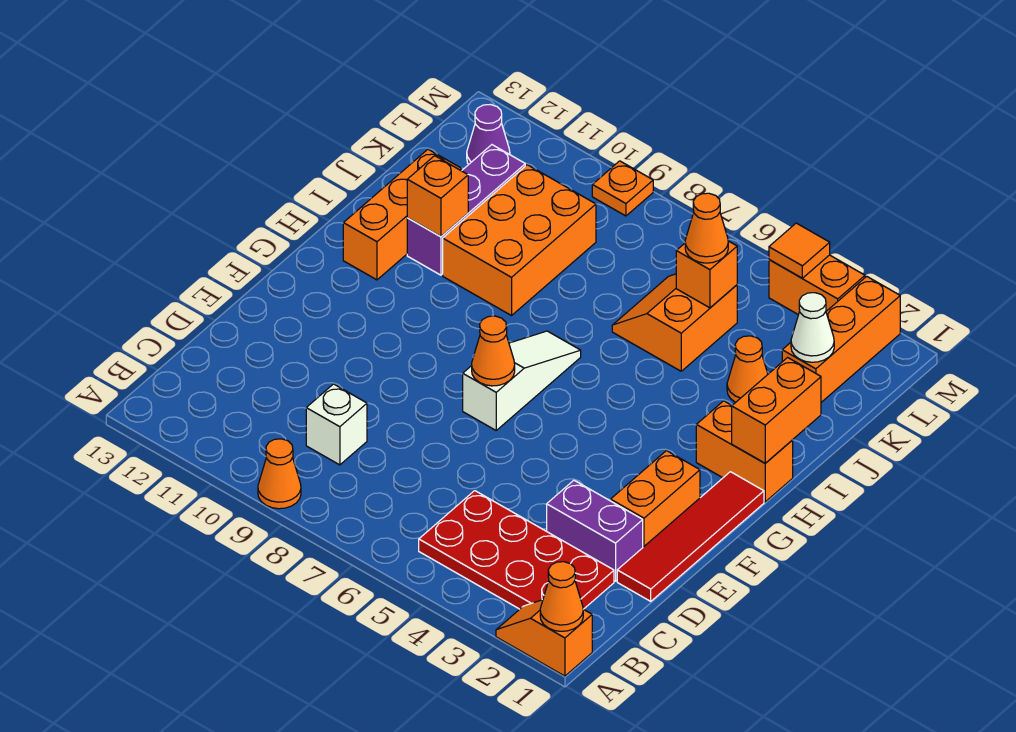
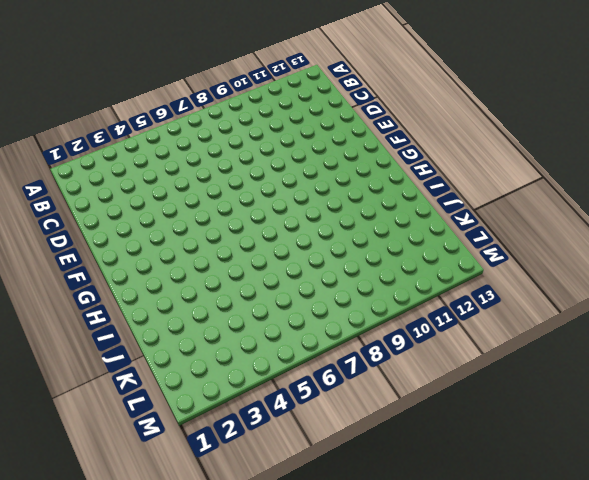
none -> orange slope A1:A2 level 1 top 1
none -> orange cone A9 level 1
none -> red plate B2:C5 level 1

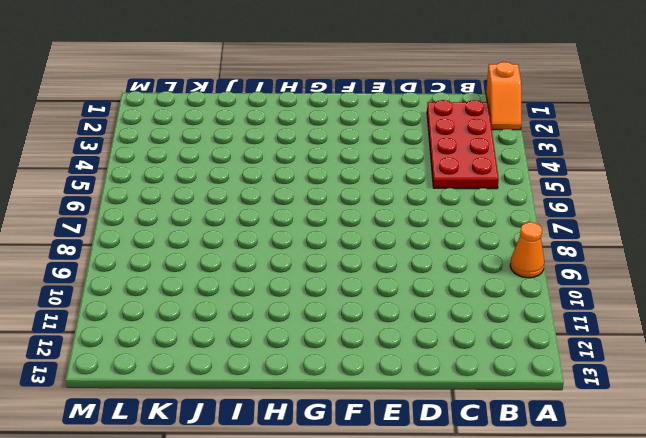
none -> white brick C9 level 1
none -> red tile D1:G1 level 1
none -> purple brick D2:D3 level 1

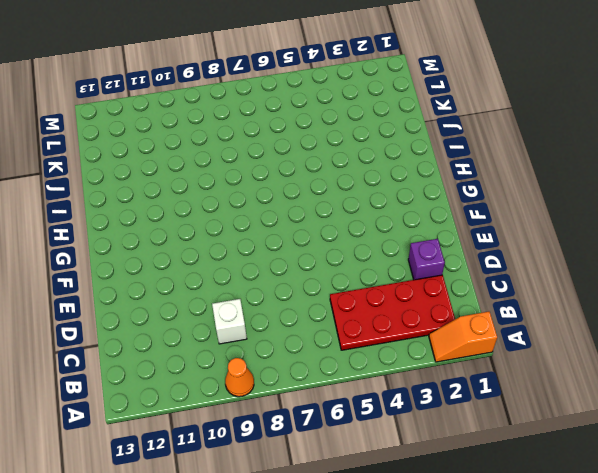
purple brick D2 level 1 -> purple brick D2:D3 level 1
none -> red tile D1:G1 level 1
none -> orange brick E2:F2 level 1
none -> white slope F7:H7 level 1 top F

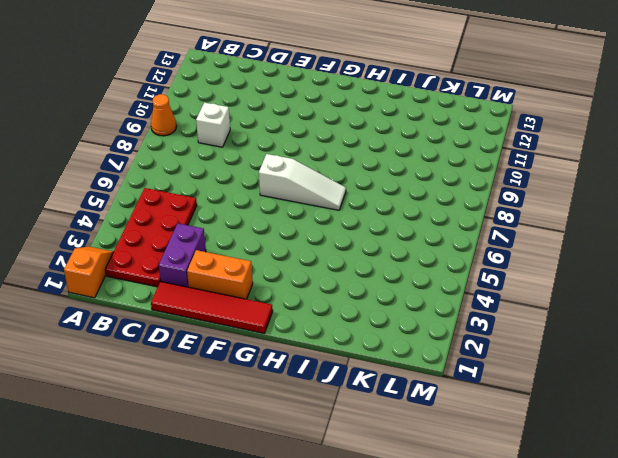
none -> orange brick H1:H2 level 1
none -> orange brick H12:J12 level 1
none -> orange brick I9:K10 level 1

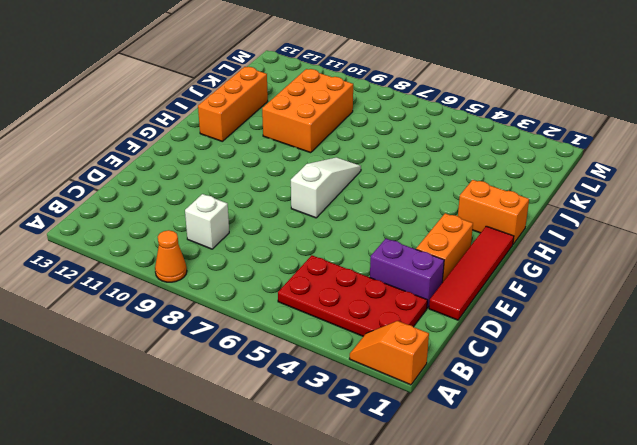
none -> purple brick I11:K11 level 1
none -> orange cone J3 level 1
none -> orange slope J5:K6 level 1 top 5

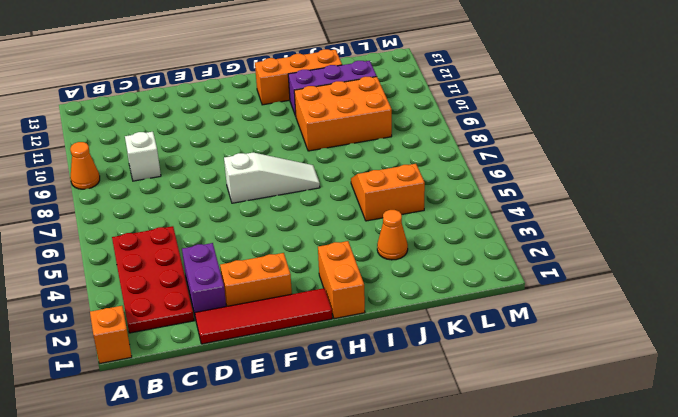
none -> orange brick K2:M2 level 1
none -> purple cone L12 level 1
none -> orange brick M3:M4 level 1

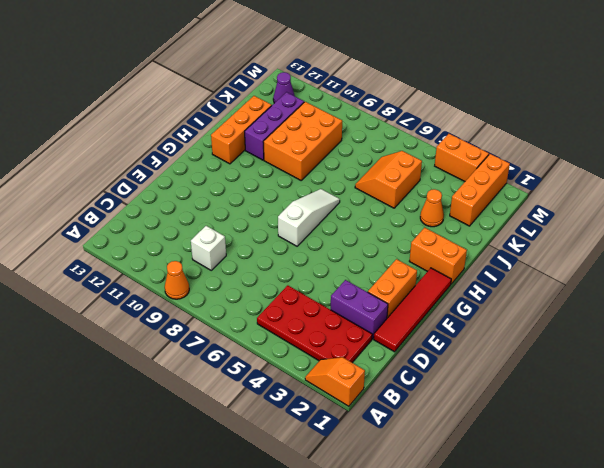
none -> orange plate M9 level 1
none -> orange cone A1 level 2
none -> orange cone F7 level 2

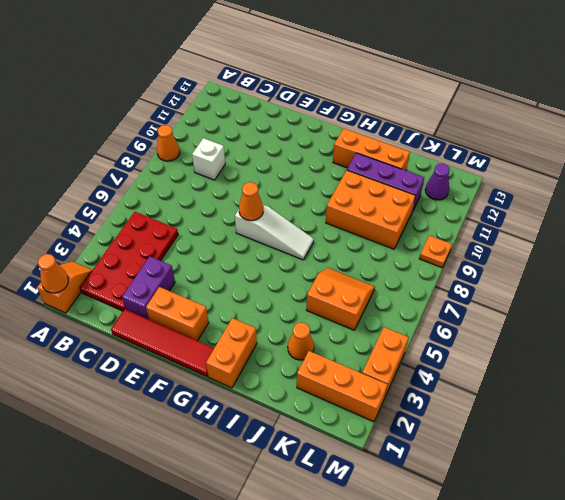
none -> orange brick H1:I1 level 2
none -> orange brick I11 level 2
none -> white cone K2 level 2

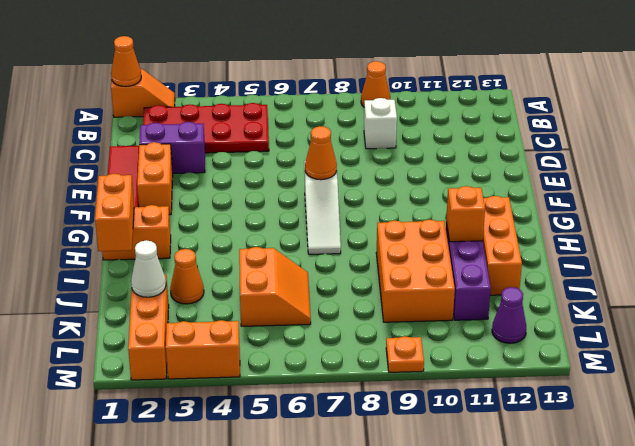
none -> orange brick K5 level 2
none -> orange tile M4 level 2
none -> orange cone K5 level 3

